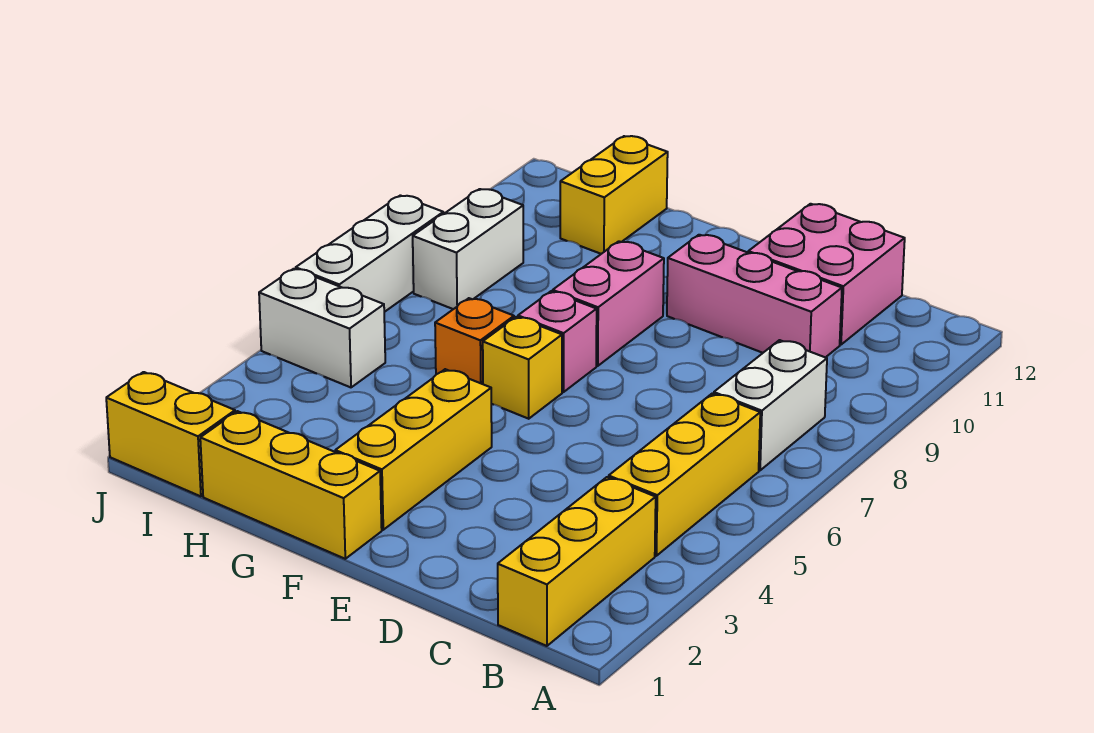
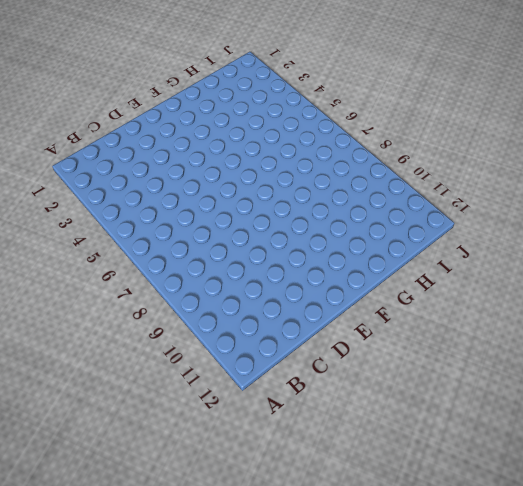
none -> yellow brick B1:B3 level 1
none -> yellow brick B4:B6 level 1
none -> white brick B7:B8 level 1

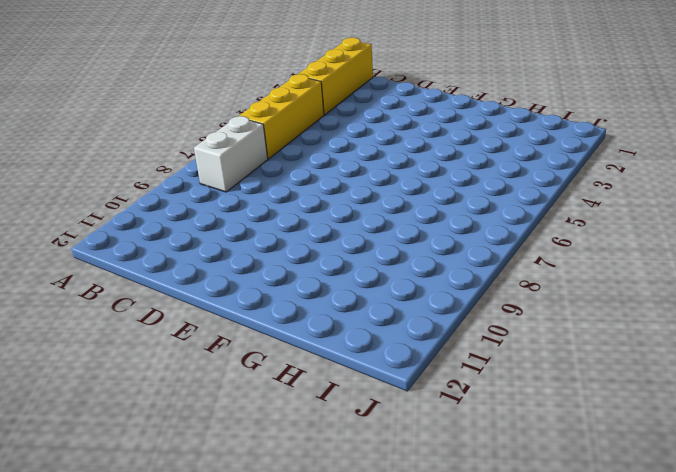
none -> pink brick C10:E10 level 1
none -> pink brick C11:D12 level 1
none -> yellow brick F1:H1 level 1

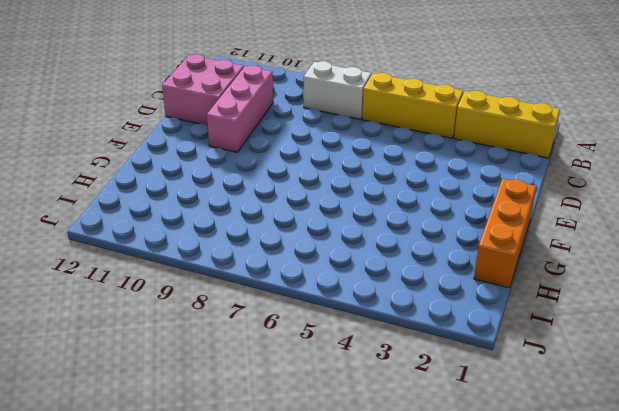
orange brick F1:H1 level 1 -> yellow brick F1:H1 level 1
none -> yellow brick F2:F4 level 1
none -> yellow brick F6 level 1
none -> pink brick F7 level 1

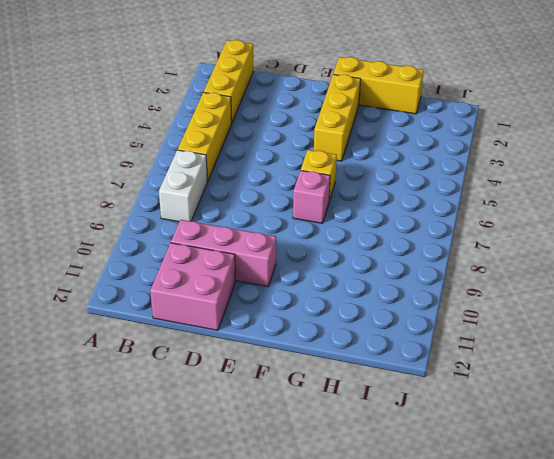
none -> pink brick F8:F9 level 1
none -> orange brick G6 level 1
none -> yellow brick H11:H12 level 1

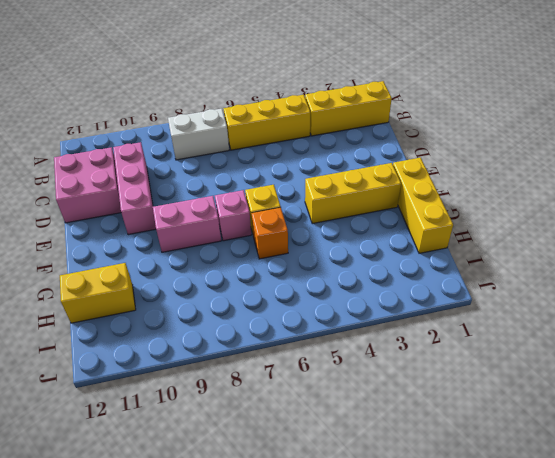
none -> yellow brick I1:J1 level 1
none -> white brick I5:J5 level 1
none -> white brick I8:I9 level 1

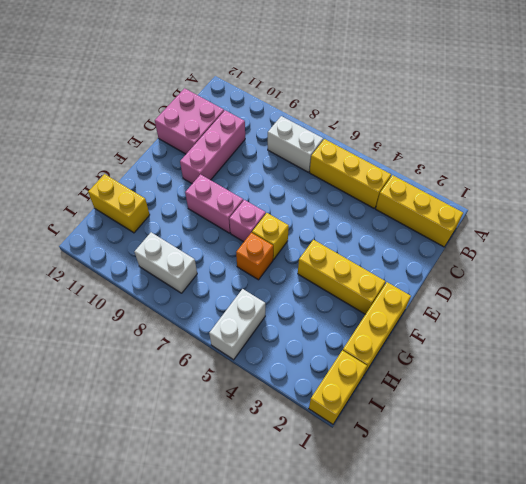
none -> white brick J6:J8 level 1

